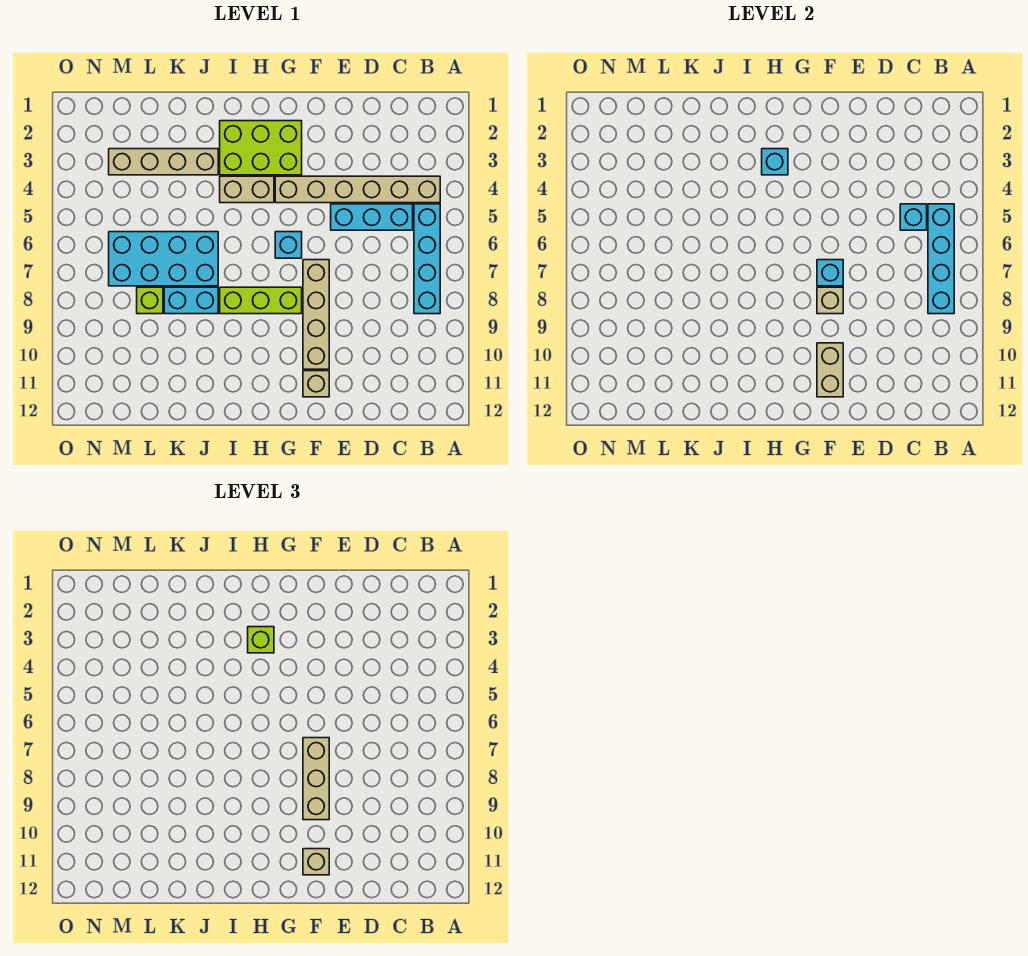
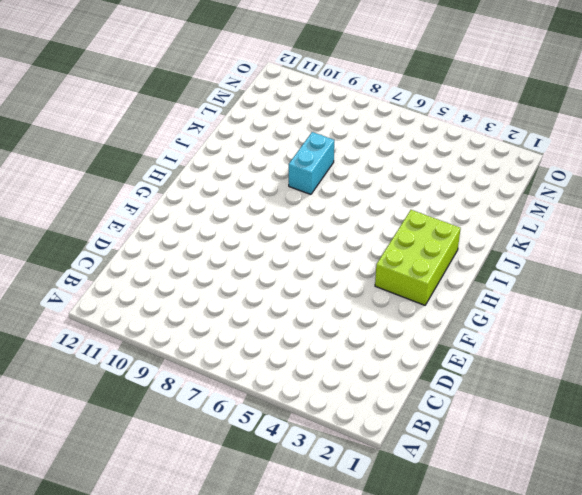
none -> tan brick B4:G4 level 1
none -> cyan brick B5:B8 level 1
none -> cyan brick C5:E5 level 1

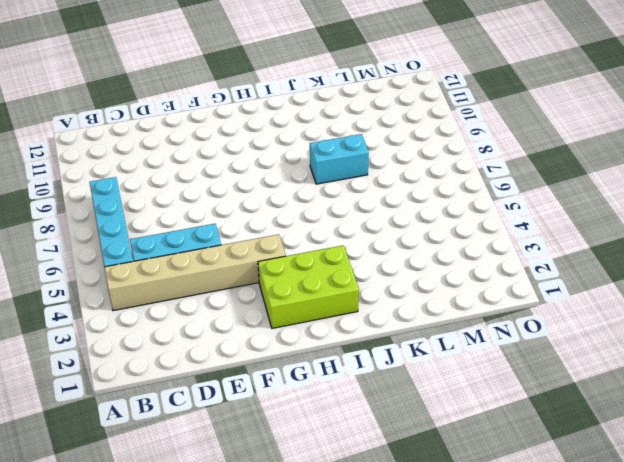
none -> tan brick F7:F10 level 1
none -> tan brick F11 level 1
none -> cyan brick G6 level 1

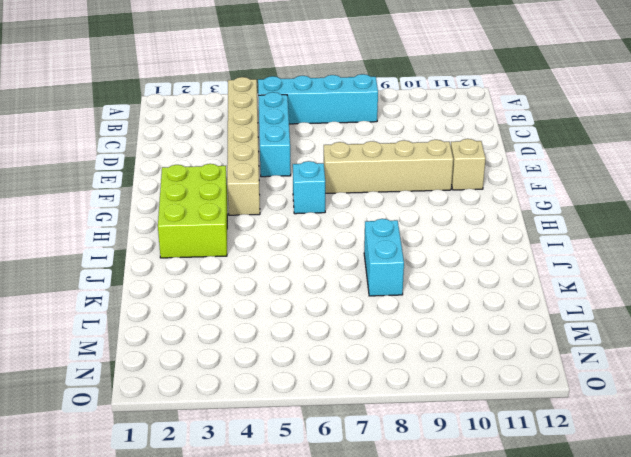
none -> lime brick G8:I8 level 1
none -> tan brick H4:I4 level 1
none -> tan brick J3:M3 level 1

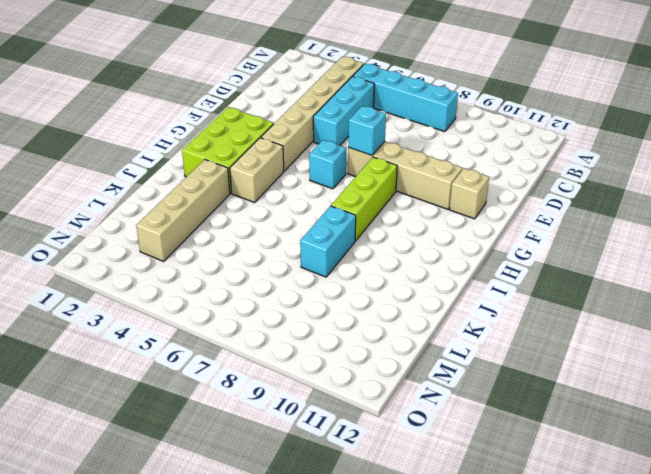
none -> cyan brick J6:M7 level 1
none -> lime brick L8 level 1
none -> cyan brick B5:B8 level 2

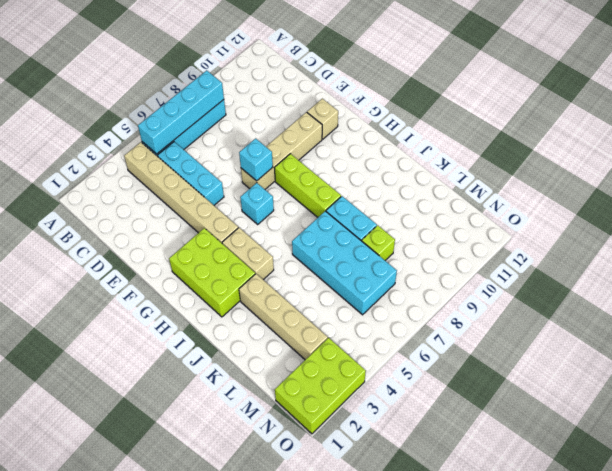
lime brick N1:O3 level 1 -> none
none -> cyan brick C5 level 2
none -> tan brick F8 level 2
none -> tan brick F10:F11 level 2

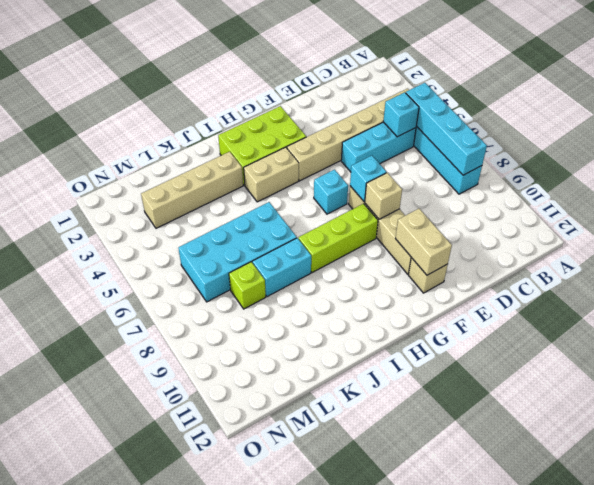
none -> cyan brick H3 level 2
none -> tan brick F7:F9 level 3
none -> tan brick F11 level 3

